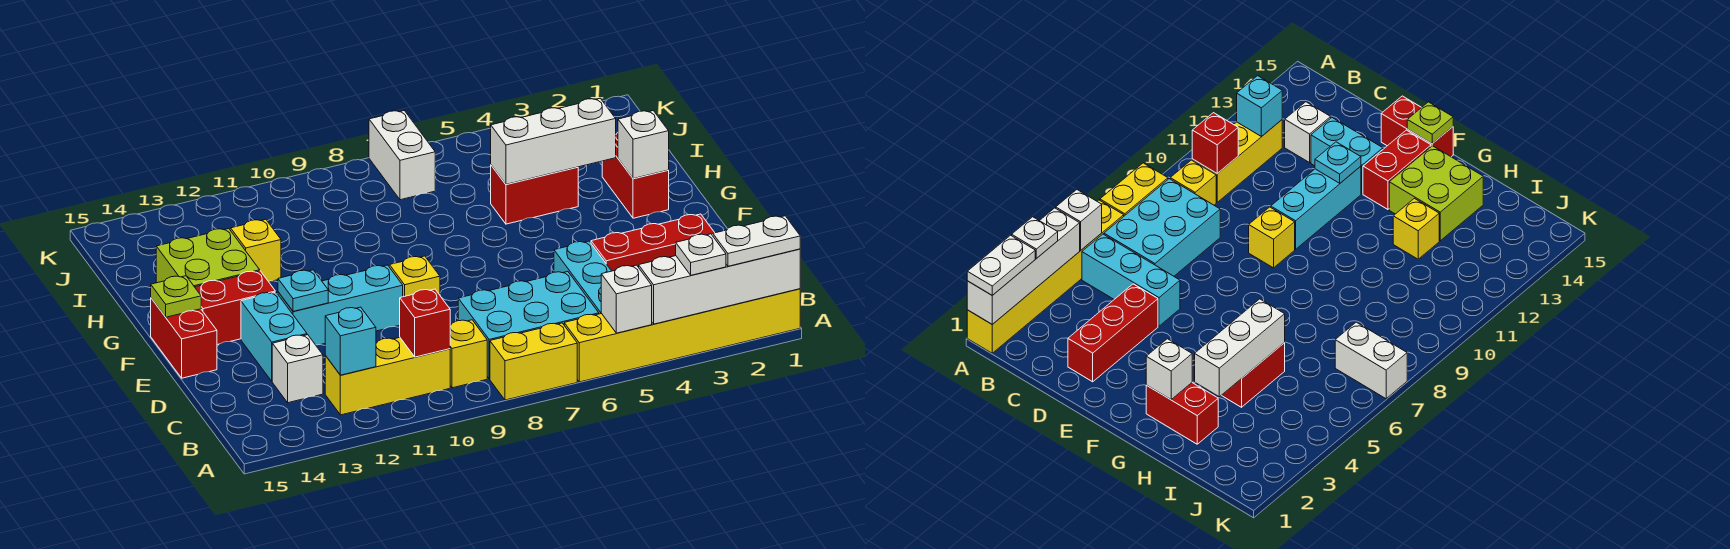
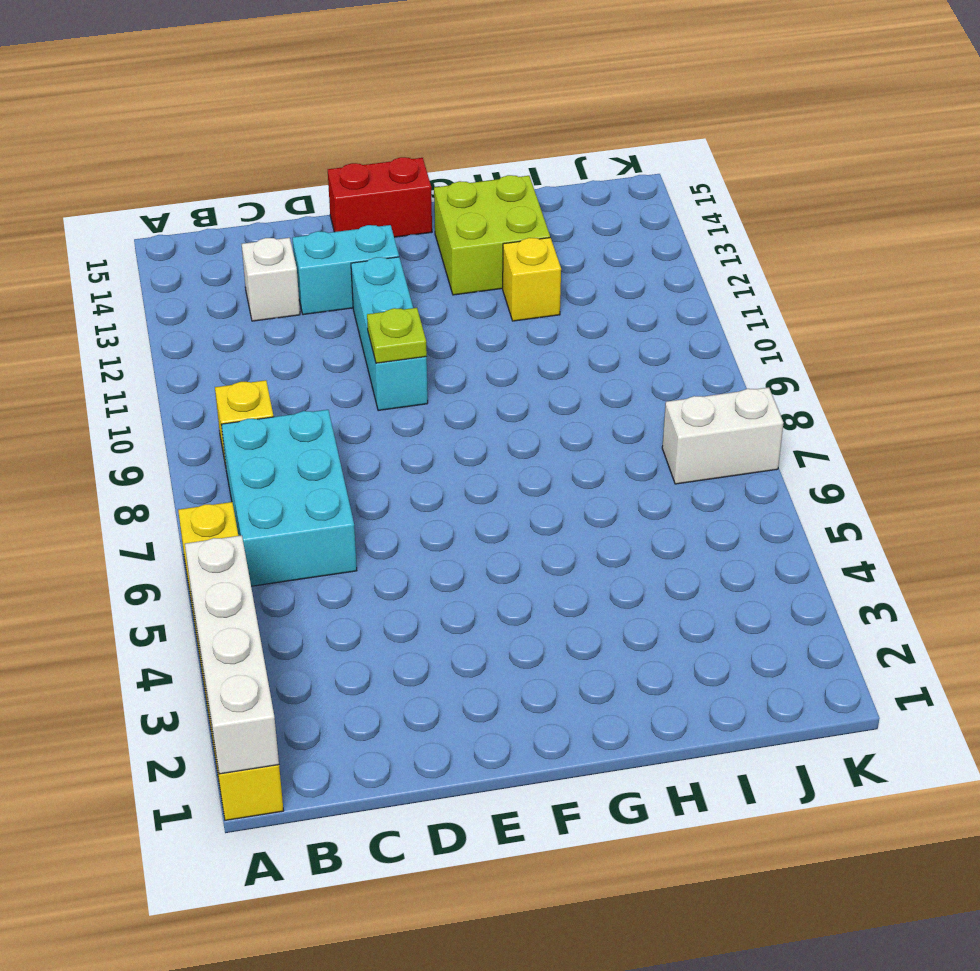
lime plate E10 level 2 -> lime plate F15 level 2
none -> yellow brick A7:A8 level 1
none -> cyan brick B5:D5 level 1
none -> yellow brick B10:B12 level 1

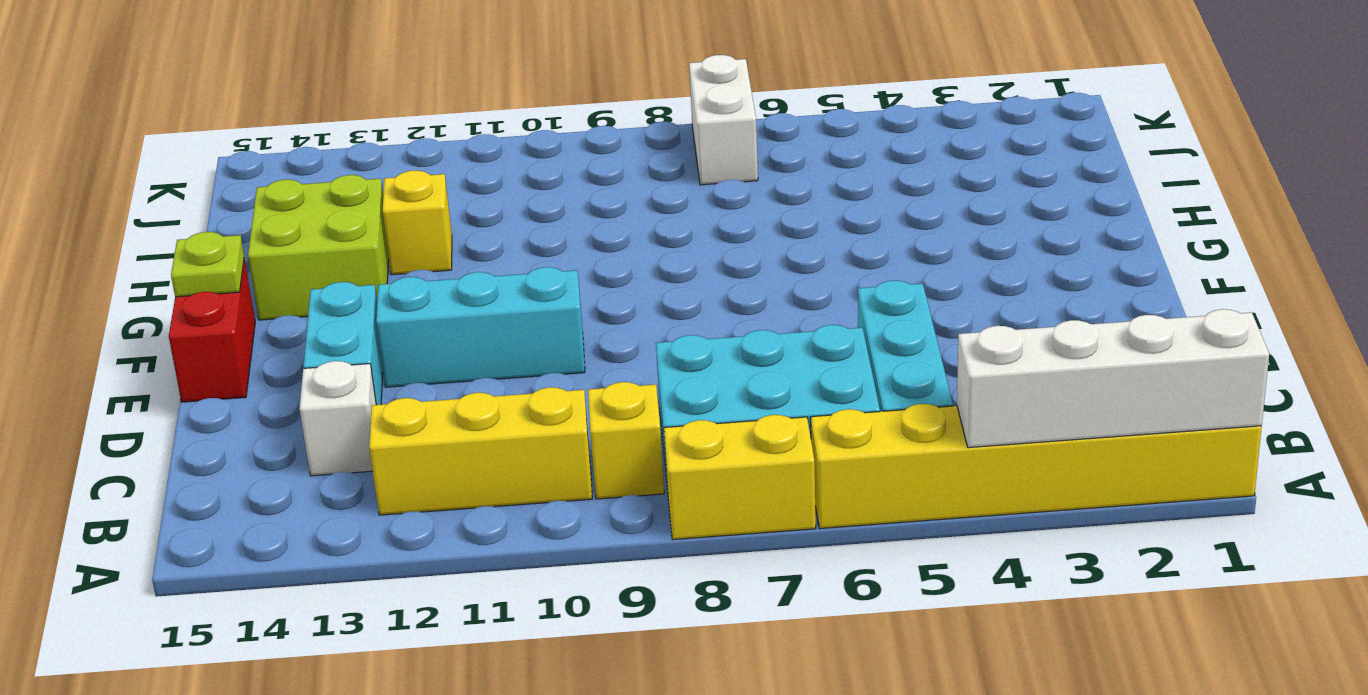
none -> red brick D2:D4 level 1
none -> yellow brick E9 level 1
none -> red brick F13:F14 level 1

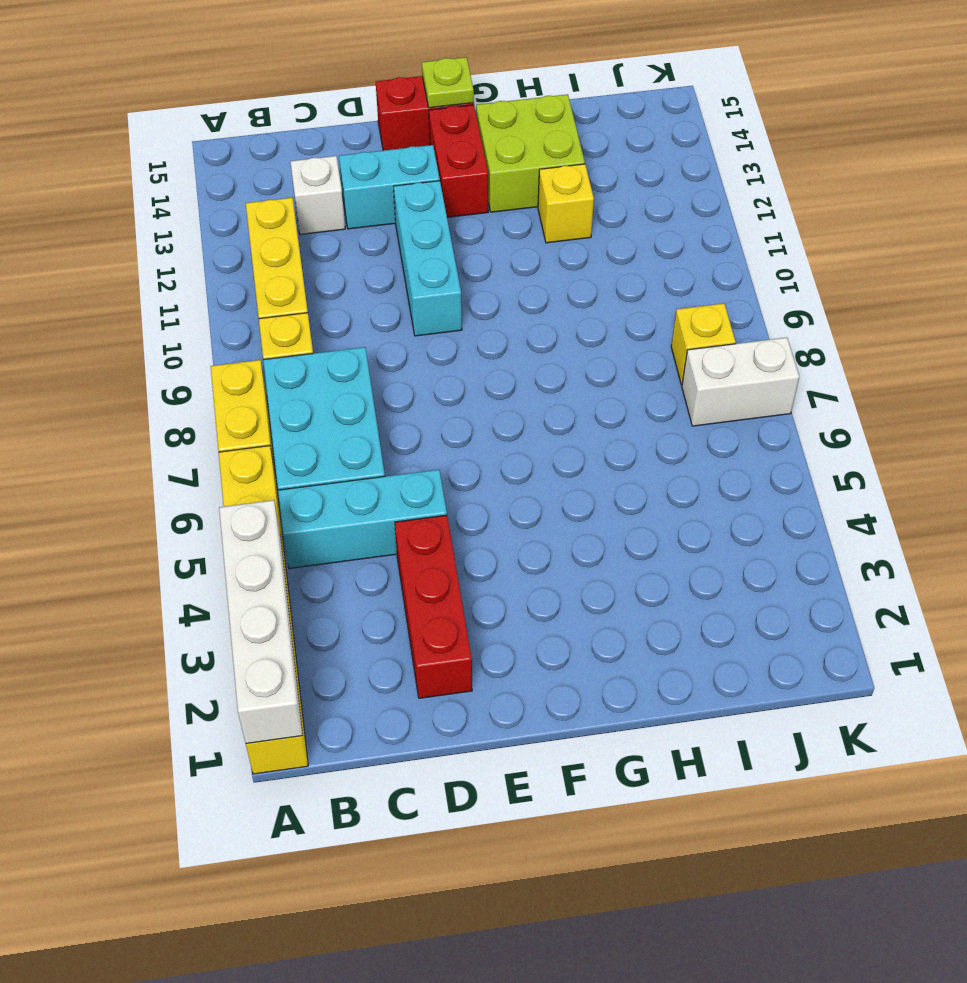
yellow brick J8 level 1 -> yellow brick E9 level 1
none -> red brick G2:H2 level 1
none -> red brick H4:H5 level 1
none -> white brick A5 level 2

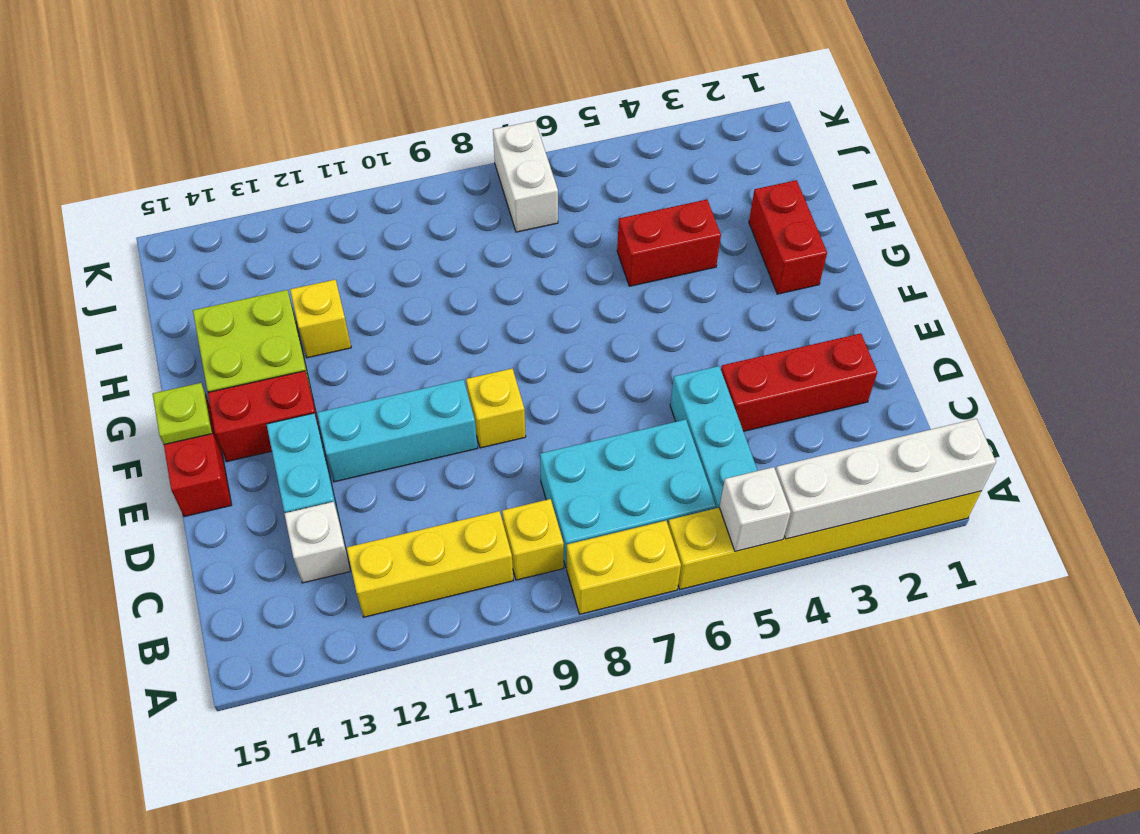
none -> red brick B10 level 2
none -> cyan brick B12 level 2
none -> cyan plate E12 level 2

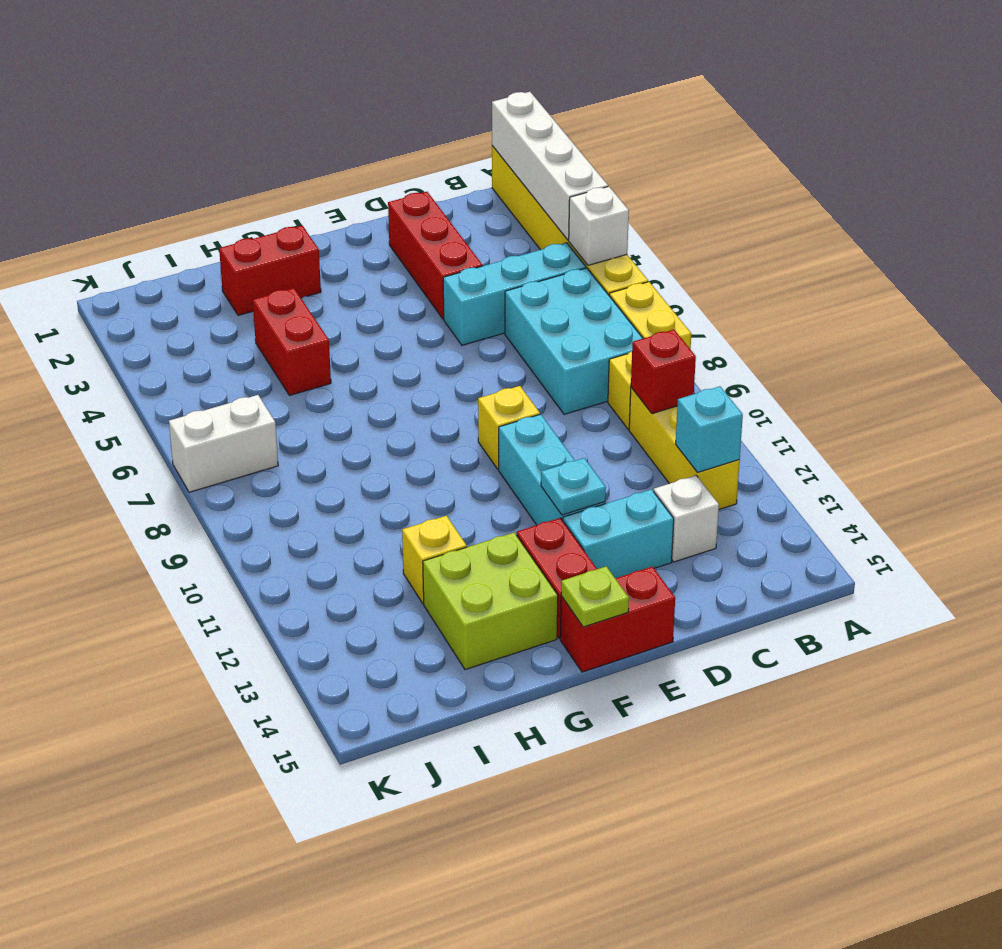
none -> white brick G2 level 2
none -> white brick H3:H5 level 2
none -> white plate A1:A2 level 3

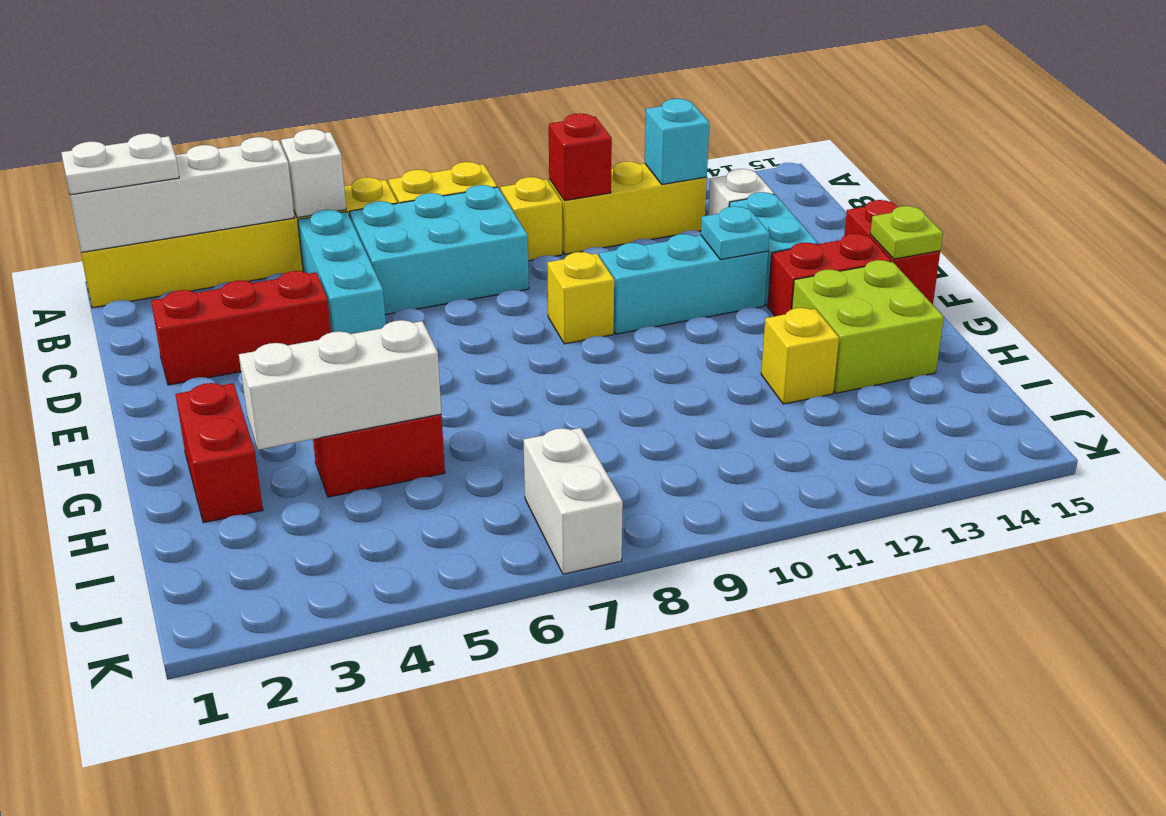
none -> white brick G2 level 2
none -> white plate A3 level 3

